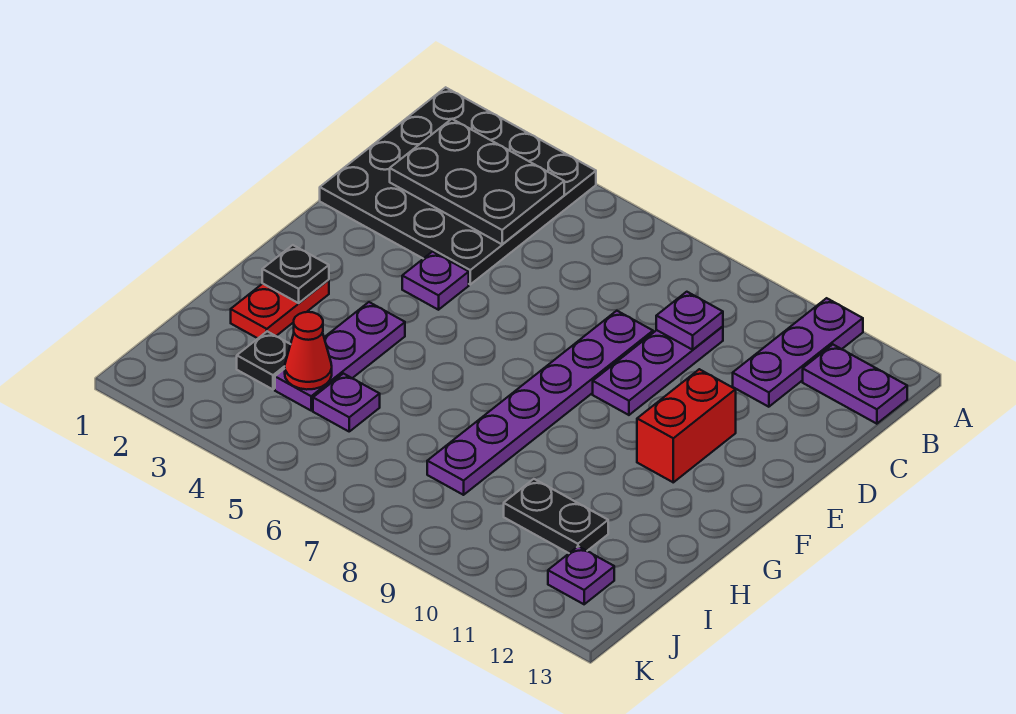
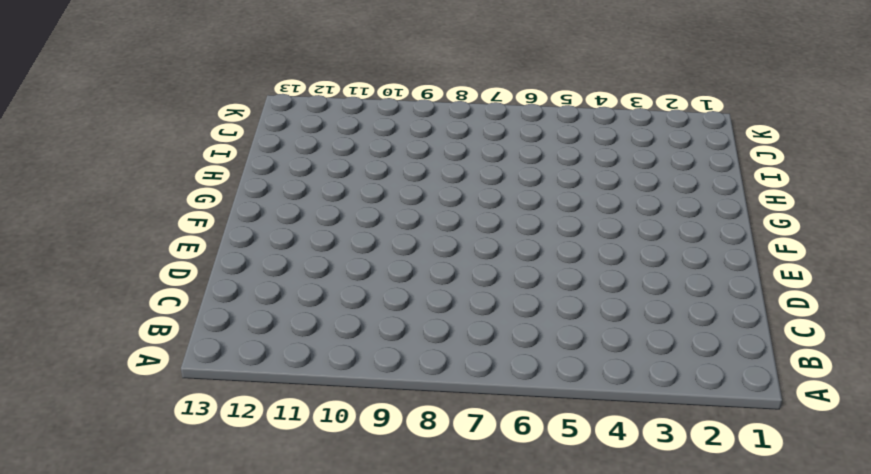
none -> black plate A1:D4 level 1
none -> purple plate A11:C11 level 1
none -> purple plate B12:B13 level 1

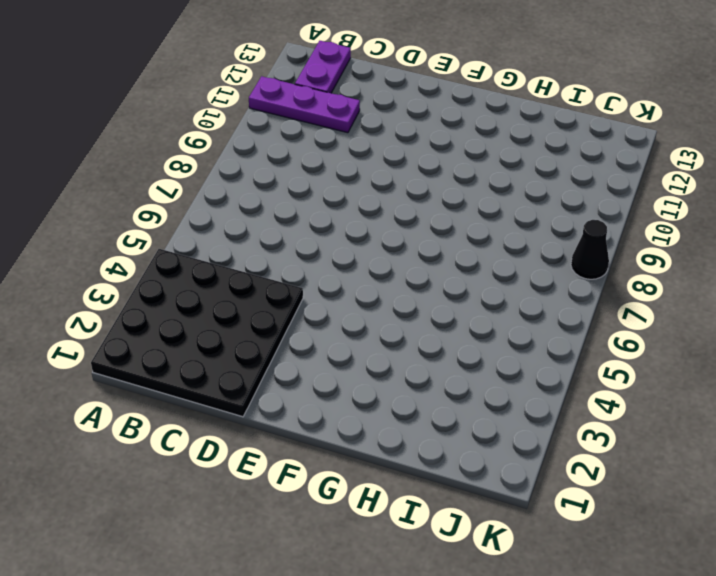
black cone K8 level 1 -> none
none -> purple plate C9:E9 level 1
none -> purple plate D8:I8 level 1
none -> purple plate E4 level 1

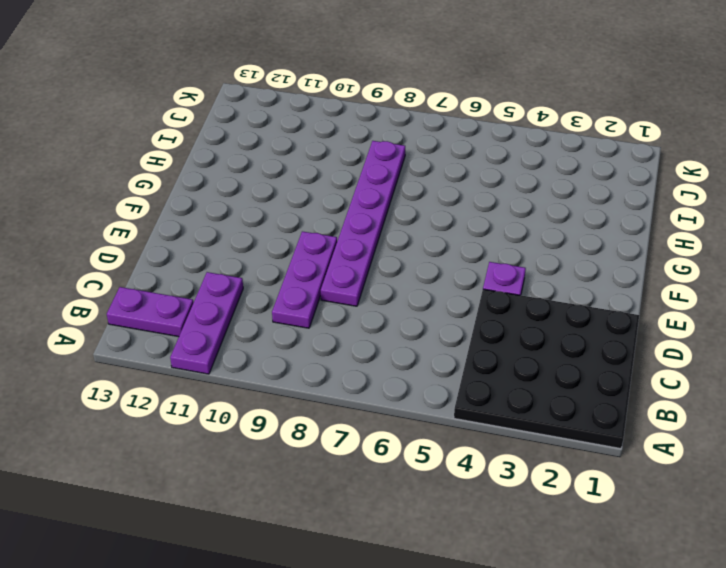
none -> red brick E11:F11 level 1
none -> red plate G2:H2 level 1
none -> purple plate G4:I4 level 1

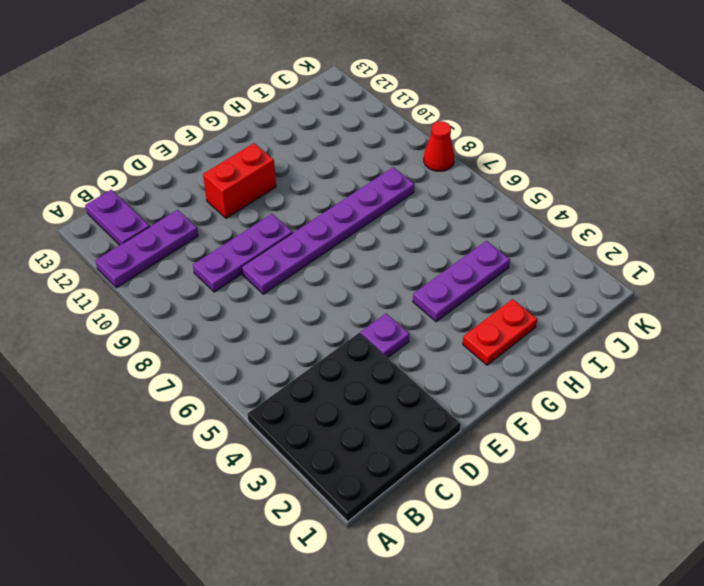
red cone K8 level 1 -> red cone I4 level 2
none -> black plate I3 level 1
none -> purple plate I5 level 1
none -> black plate I10:I11 level 1

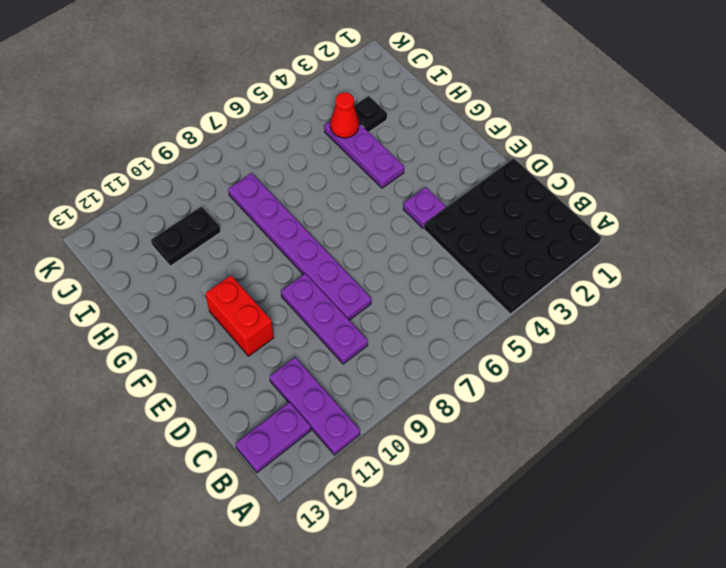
none -> red plate G2:H2 level 1
none -> purple plate I5 level 1
none -> purple plate J12 level 1

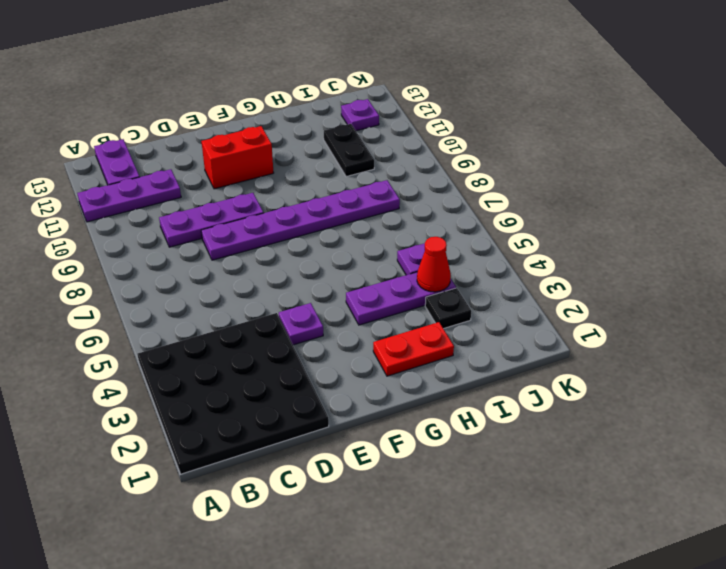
none -> black plate B2:C4 level 2
none -> purple plate C9 level 2
none -> black plate G2 level 2

